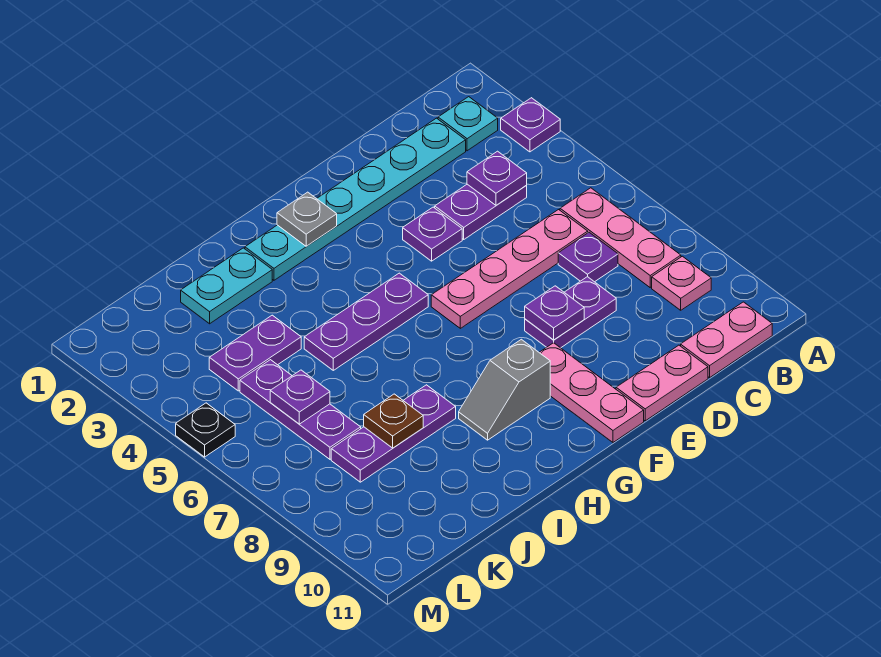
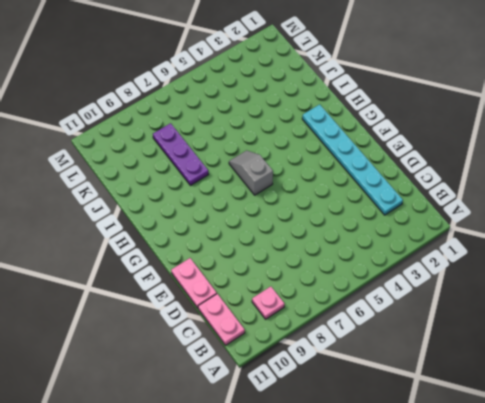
grey slope G6:H6 level 1 top G -> grey slope G9:H9 level 1 top G
none -> purple plate A3 level 1
none -> cyan plate B2 level 1
none -> pink plate B6:B8 level 1

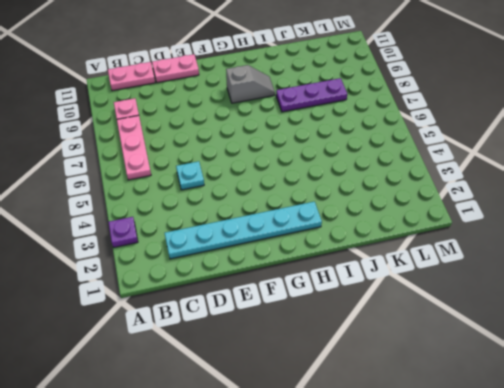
cyan plate D5 level 1 -> cyan plate B2 level 1
none -> purple plate C4:D4 level 1
none -> pink plate C6:F6 level 1
none -> purple plate C7 level 1

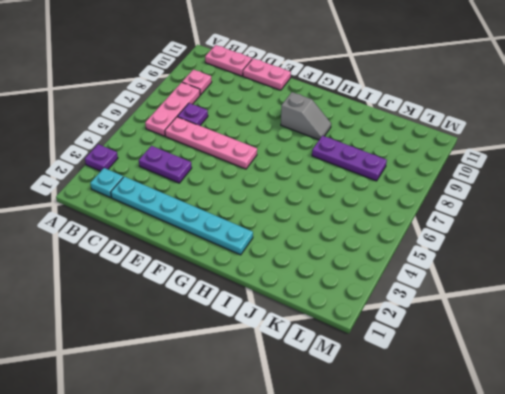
none -> purple plate D8:E8 level 1
none -> purple plate E4 level 1
none -> pink plate F9:F11 level 1

